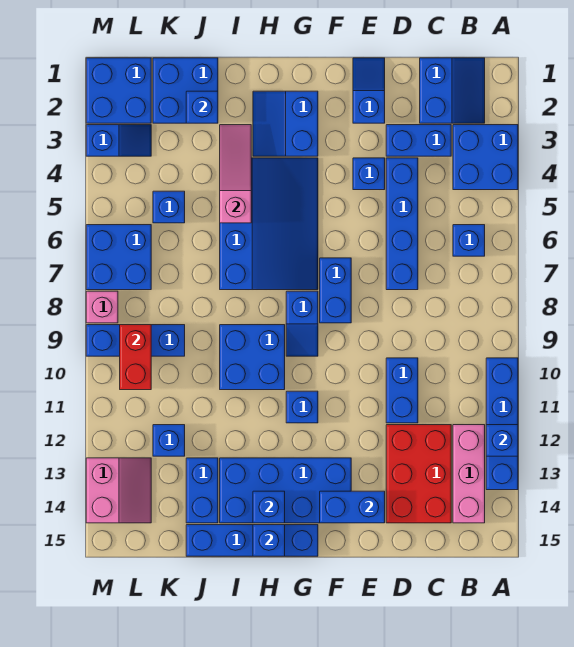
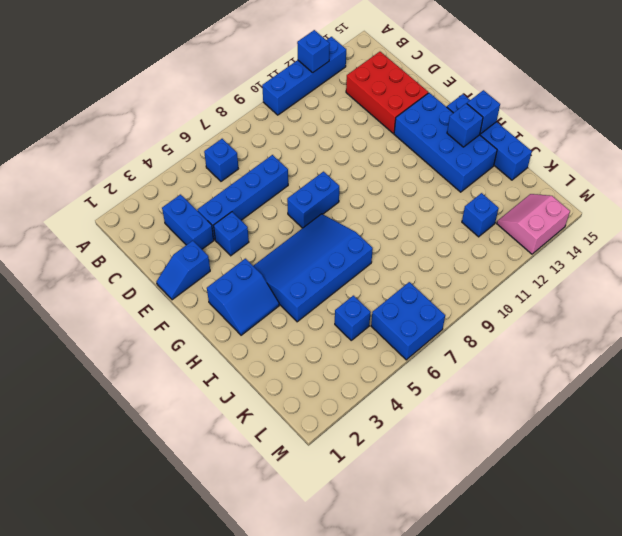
red brick C13:E14 level 1 -> red brick C12:D14 level 1
none -> blue brick A3:B4 level 1
none -> blue slope B1:C2 level 1 top C
none -> pink brick B12:B14 level 1
none -> blue brick D10:D11 level 1

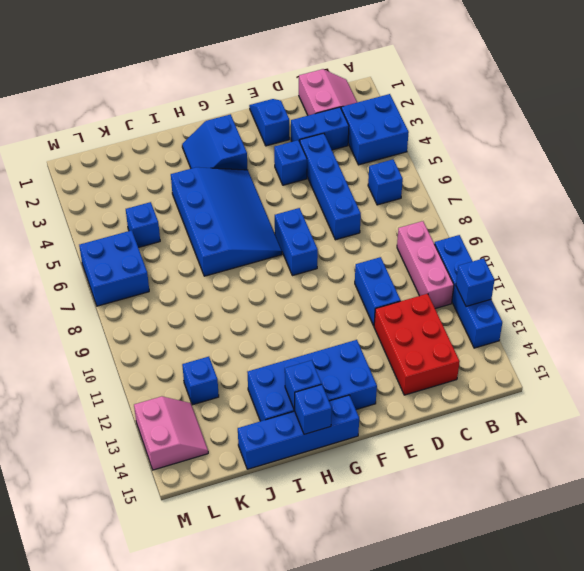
pink slope B1:C2 level 1 top C -> blue slope B1:C2 level 1 top C
pink brick B9:B11 level 1 -> pink brick B12:B14 level 1
none -> blue slope G8:G9 level 1 top 8
none -> blue brick G11 level 1
none -> blue brick H9:I10 level 1
none -> blue brick J1:K2 level 1

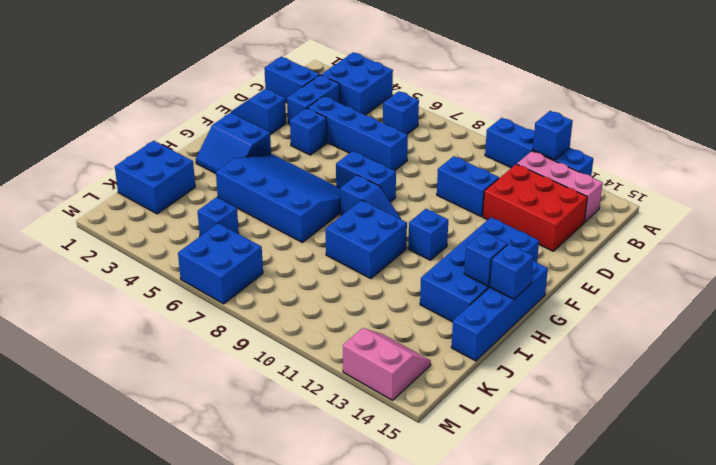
none -> blue brick J13:J14 level 1
none -> blue brick K9:M9 level 1
none -> blue brick K12 level 1
none -> blue brick L1:M2 level 1

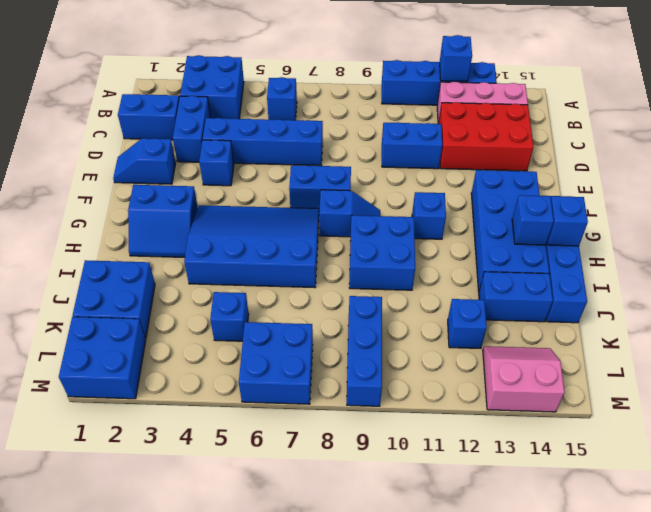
none -> blue slope L3:M3 level 1 top M
none -> pink brick M8 level 1
none -> blue brick E14:F14 level 2
none -> pink slope I3:I5 level 2 top 5

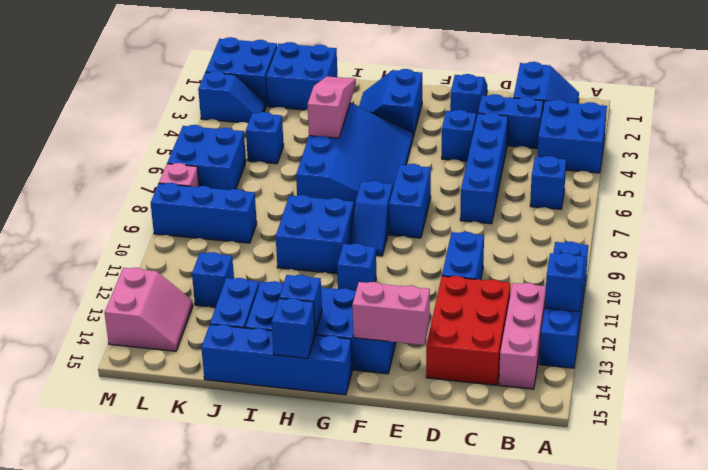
pink brick E14:F14 level 2 -> blue brick E14:F14 level 2
none -> blue brick J2 level 2
none -> red brick L9:L10 level 2

